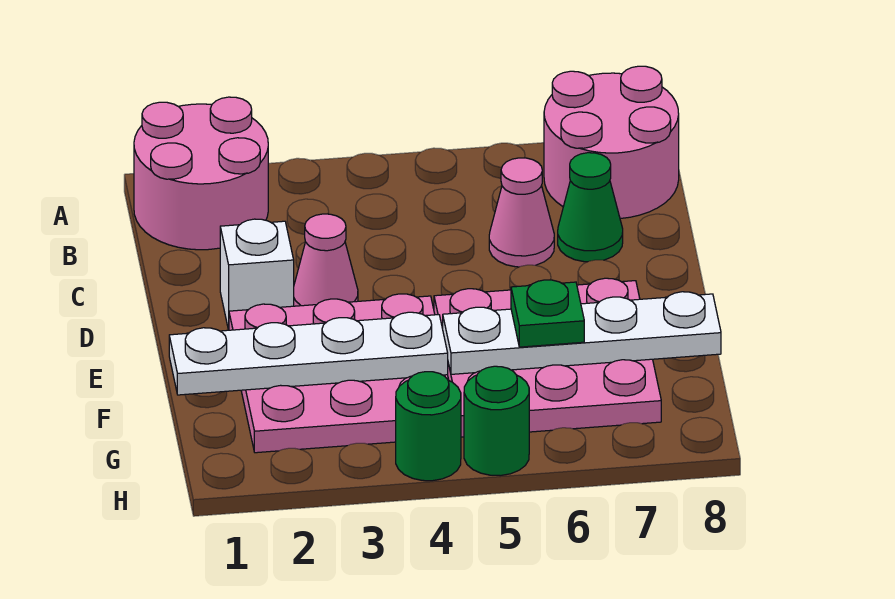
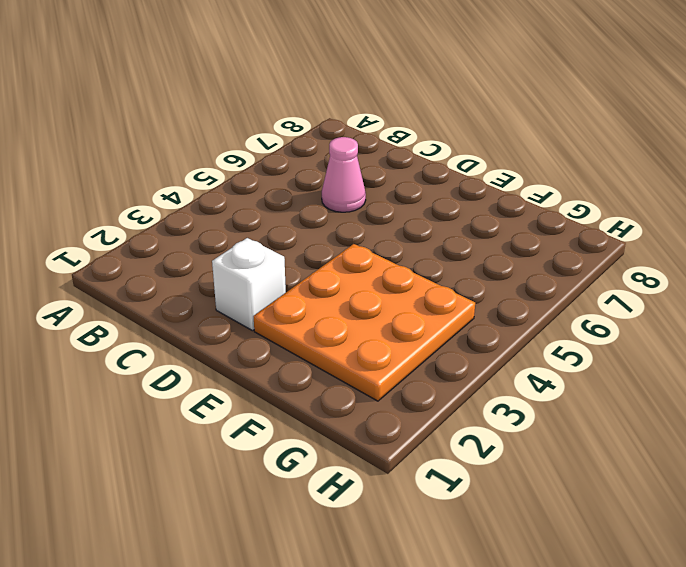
orange plate E2:G4 level 1 -> pink plate E2:G4 level 1
none -> pink round brick A1:B2 level 1
none -> pink round brick A7:B8 level 1
none -> green cone C7 level 1

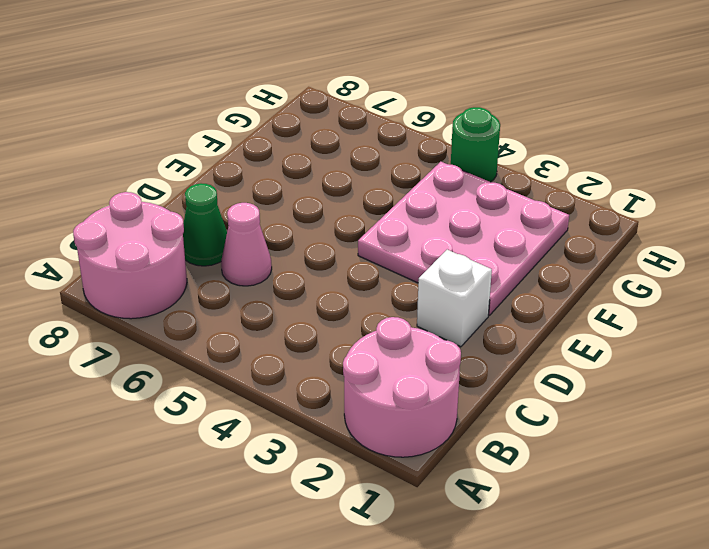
none -> pink cone D3 level 1
none -> pink plate E5:G7 level 1
none -> green round brick H5 level 1

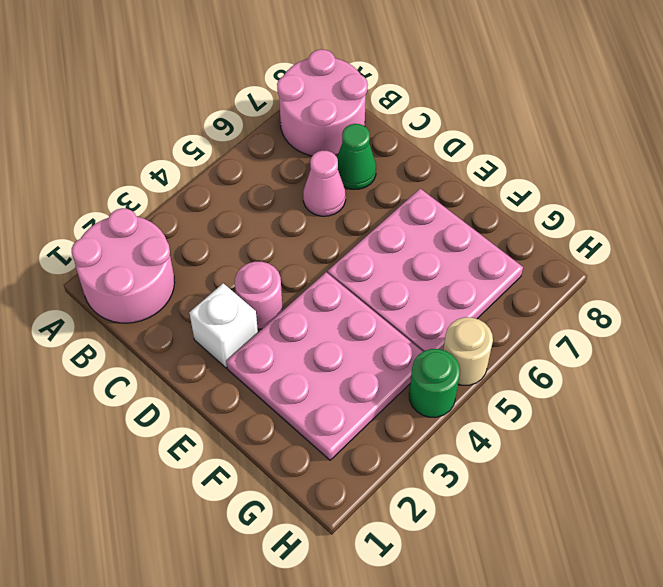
pink round brick D3 level 1 -> pink cone D3 level 1
tan round brick H5 level 1 -> green round brick H5 level 1
none -> white plate F1:F4 level 2
none -> white plate F5:F8 level 2
none -> green plate F6 level 3

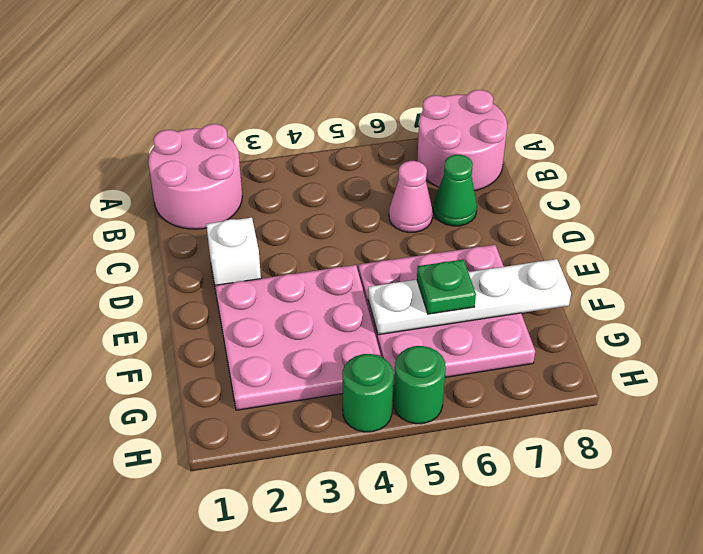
none -> pink cone D3 level 1
none -> white plate F1:F4 level 2

